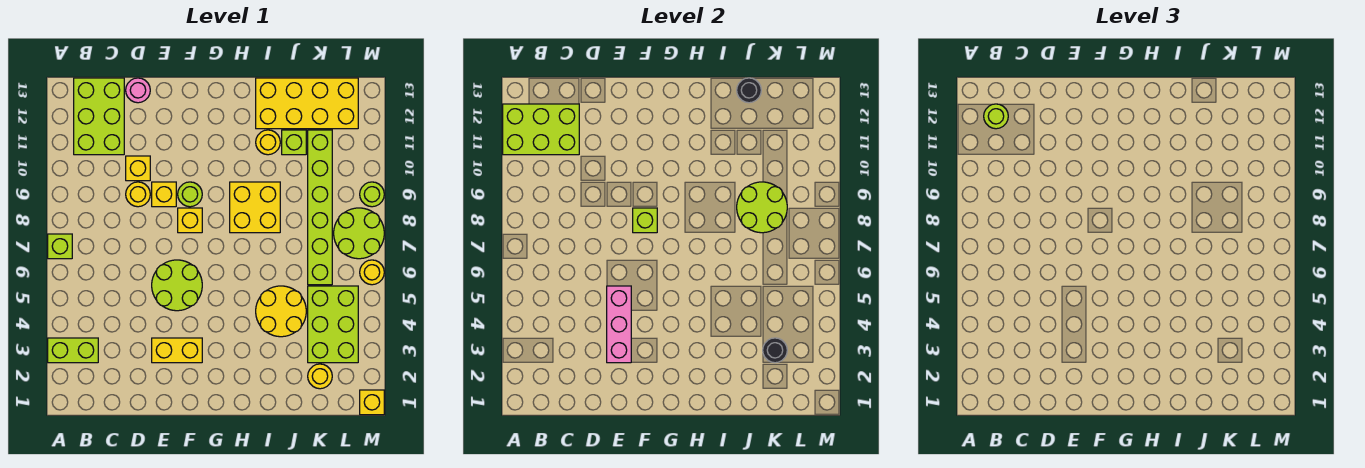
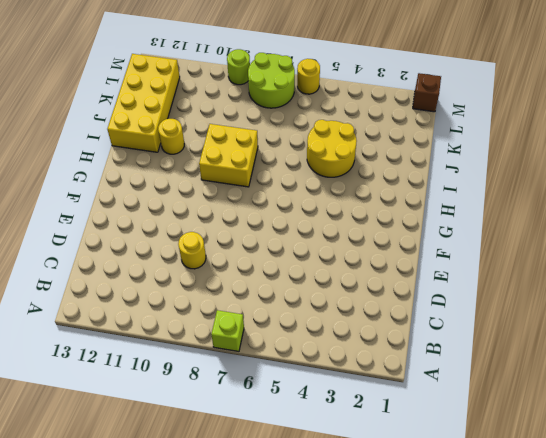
brown brick M1 level 1 -> yellow brick M1 level 1
none -> lime brick A3:B3 level 1
none -> lime brick B11:C13 level 1
none -> yellow brick D10 level 1
none -> pink round brick D13 level 1

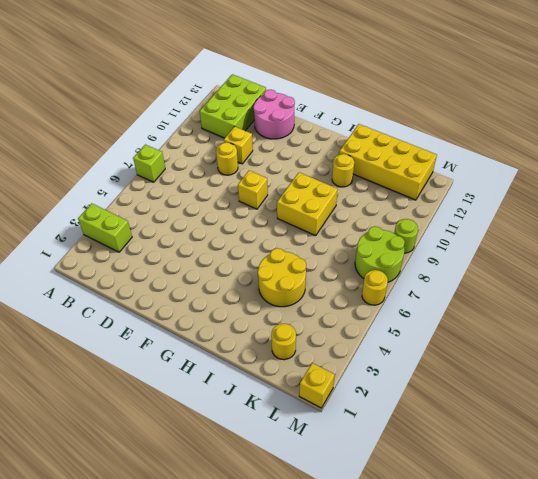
pink round brick D12:E13 level 1 -> pink round brick D13 level 1
none -> yellow brick E3:F3 level 1
none -> lime round brick E5:F6 level 1
none -> yellow brick E9 level 1
none -> lime round brick F9 level 1

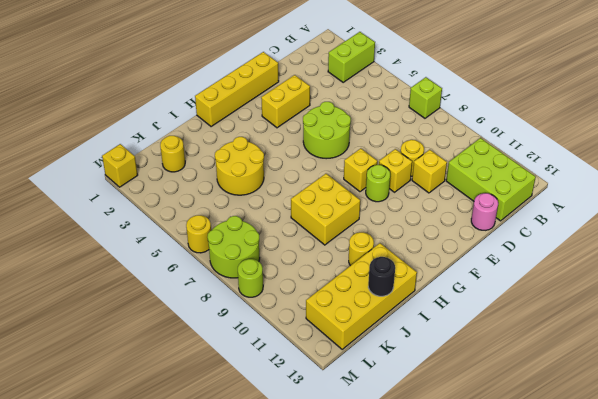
yellow brick E1:H1 level 1 -> none
none -> lime brick J11 level 1
none -> lime brick K3:L5 level 1
none -> lime brick K6:K11 level 1
none -> lime brick A11:C12 level 2

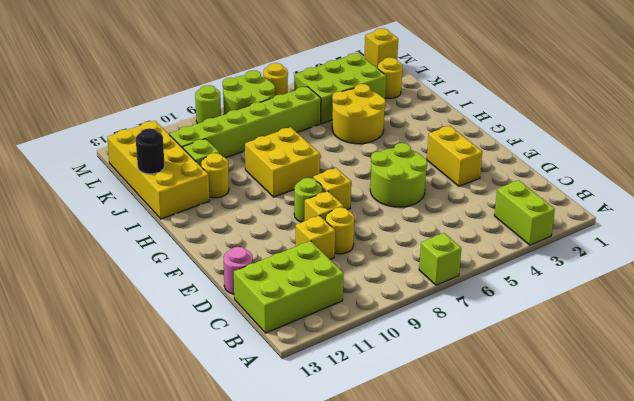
none -> lime brick A11:C12 level 2
none -> pink brick E3:E5 level 2
none -> lime brick F8 level 2
none -> lime round brick J8:K9 level 2

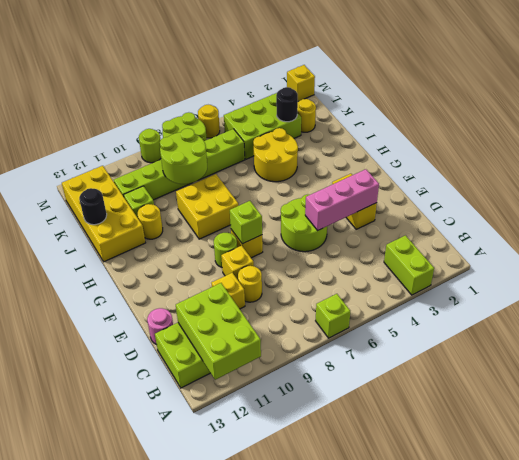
none -> lime round brick B12 level 3

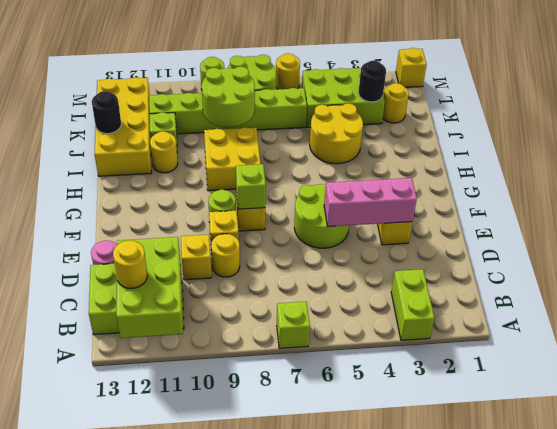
yellow round brick B12 level 3 -> lime round brick B12 level 3

